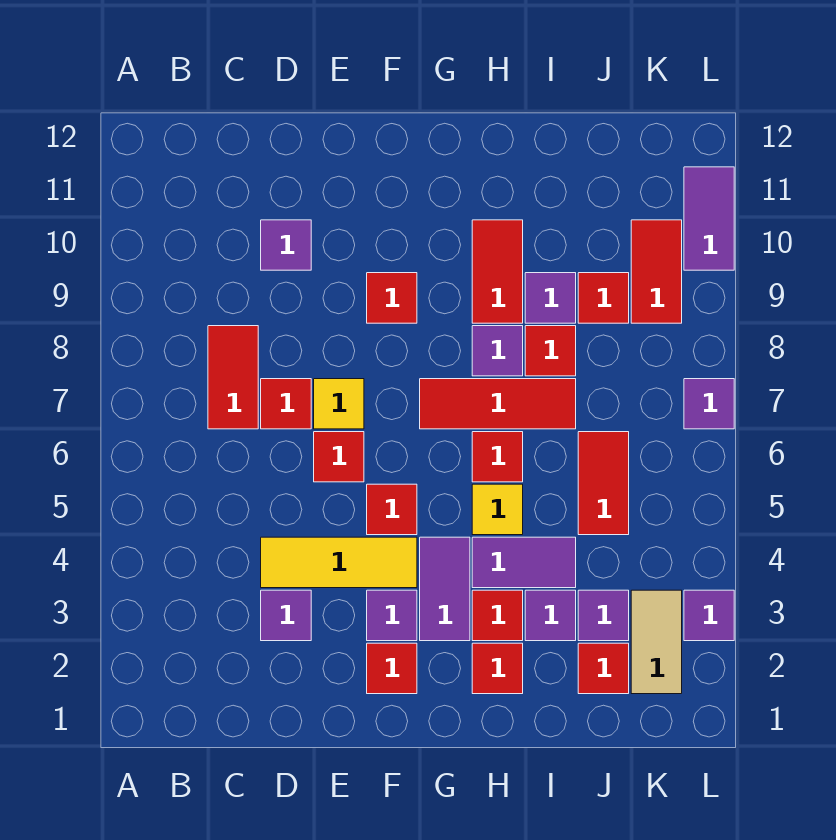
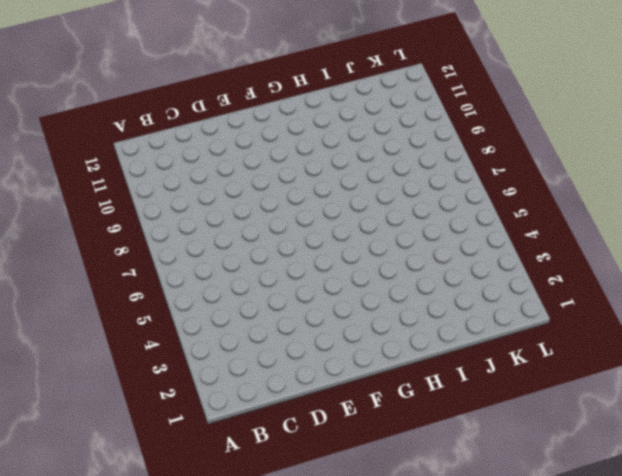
none -> red tile C7:C8 level 1
none -> purple tile D3 level 1
none -> yellow tile D4:F4 level 1
none -> red tile D7 level 1

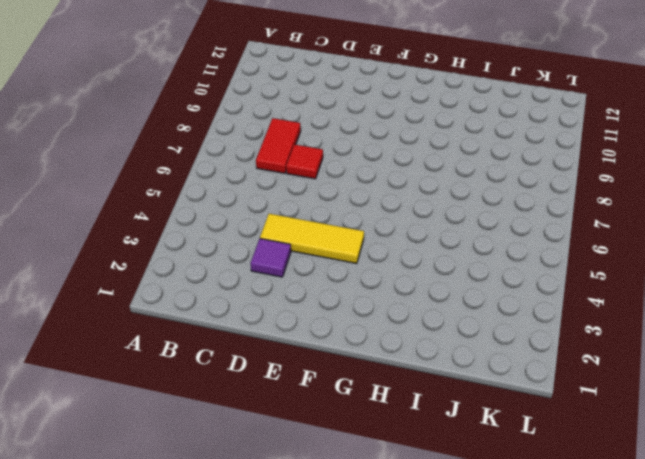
none -> purple tile D10 level 1
none -> red tile E6 level 1
none -> yellow tile E7 level 1
none -> red tile F2 level 1

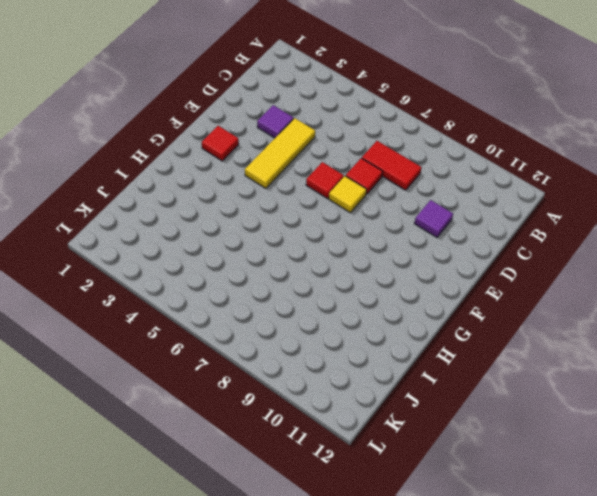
none -> purple tile F3 level 1
none -> red tile F5 level 1
none -> red tile F9 level 1
none -> purple tile G3:G4 level 1

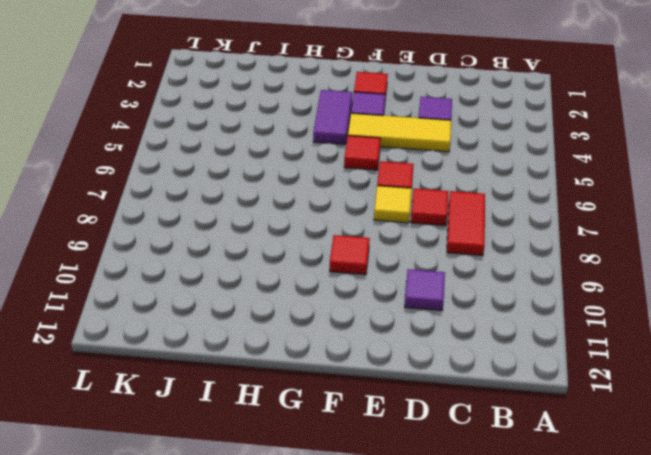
none -> red tile G7:I7 level 1
none -> red tile H2 level 1
none -> red tile H3 level 1
none -> purple tile H4:I4 level 1

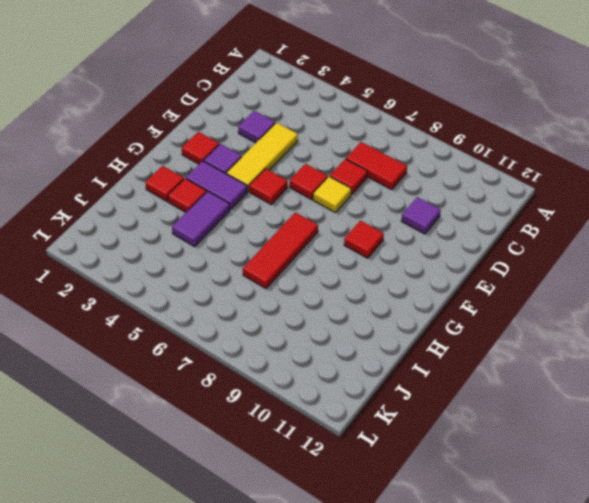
none -> yellow tile H5 level 1
none -> red tile H6 level 1
none -> purple tile H8 level 1
none -> red tile H9:H10 level 1

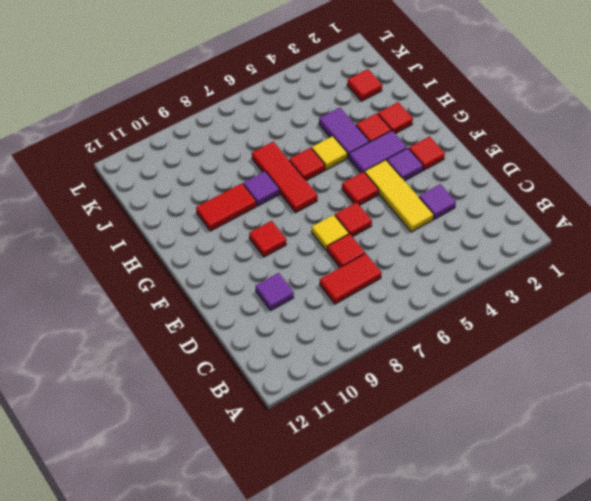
none -> purple tile I3 level 1
none -> red tile I8 level 1
none -> purple tile I9 level 1
none -> purple tile J3 level 1

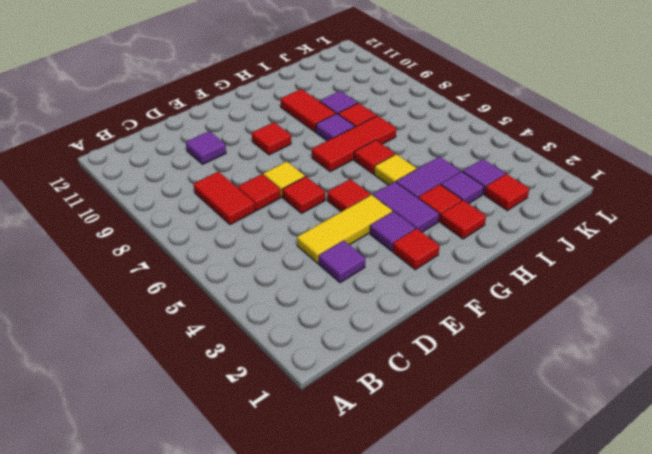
none -> red tile J5:J6 level 1
none -> red tile J9 level 1
none -> tan tile K2:K3 level 1
none -> red tile K9:K10 level 1

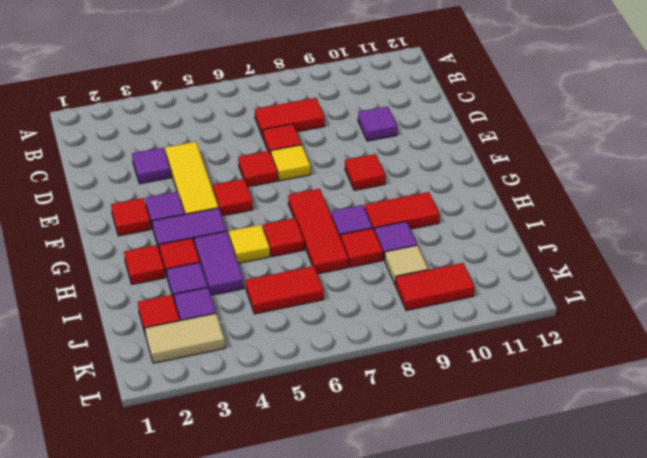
tan tile J9 level 1 -> red tile J9 level 1
none -> purple tile L3 level 1
none -> purple tile L7 level 1
none -> purple tile L10:L11 level 1

